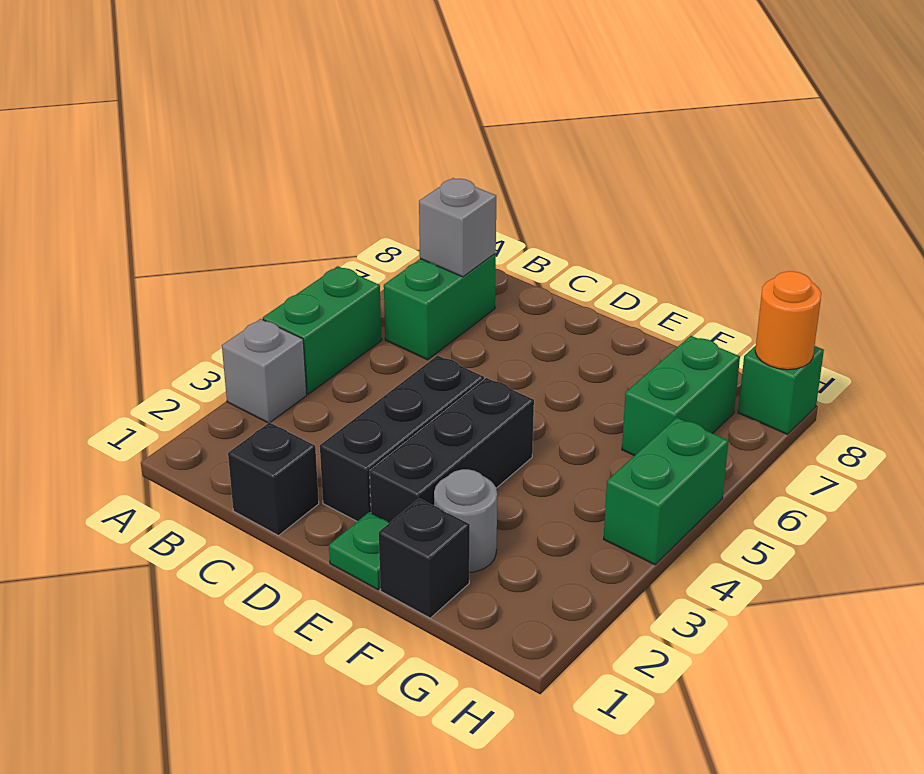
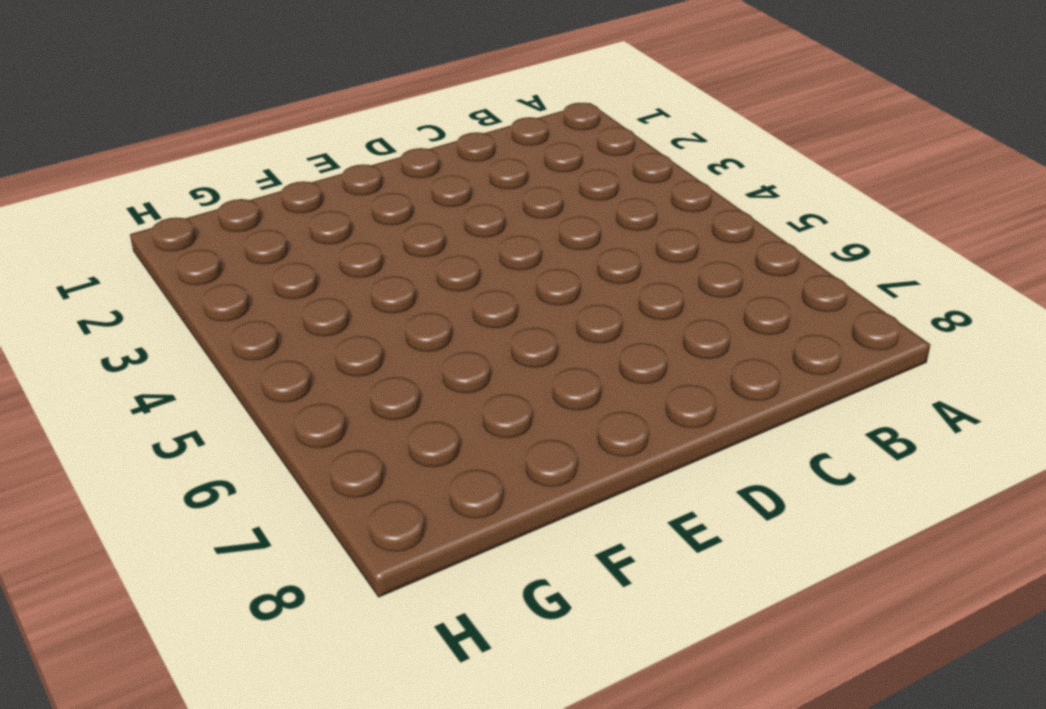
none -> grey brick A3 level 1
none -> green brick A4:A5 level 1
none -> green brick B6:B7 level 1

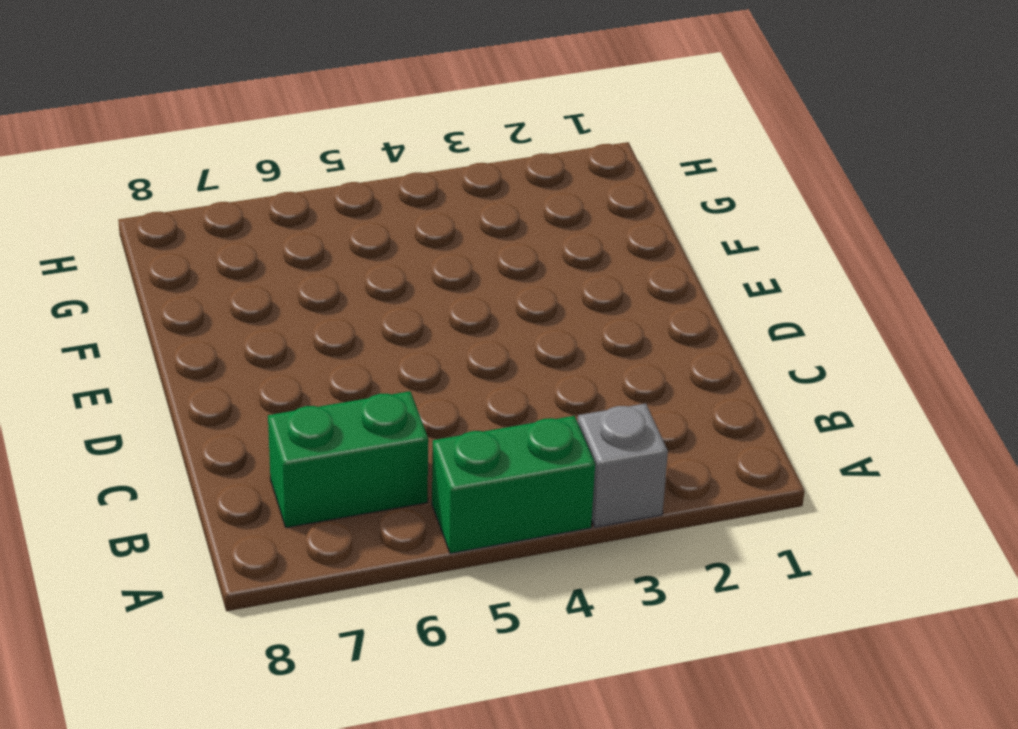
none -> black brick C1 level 1
none -> black brick D2:D4 level 1
none -> green plate E1 level 1

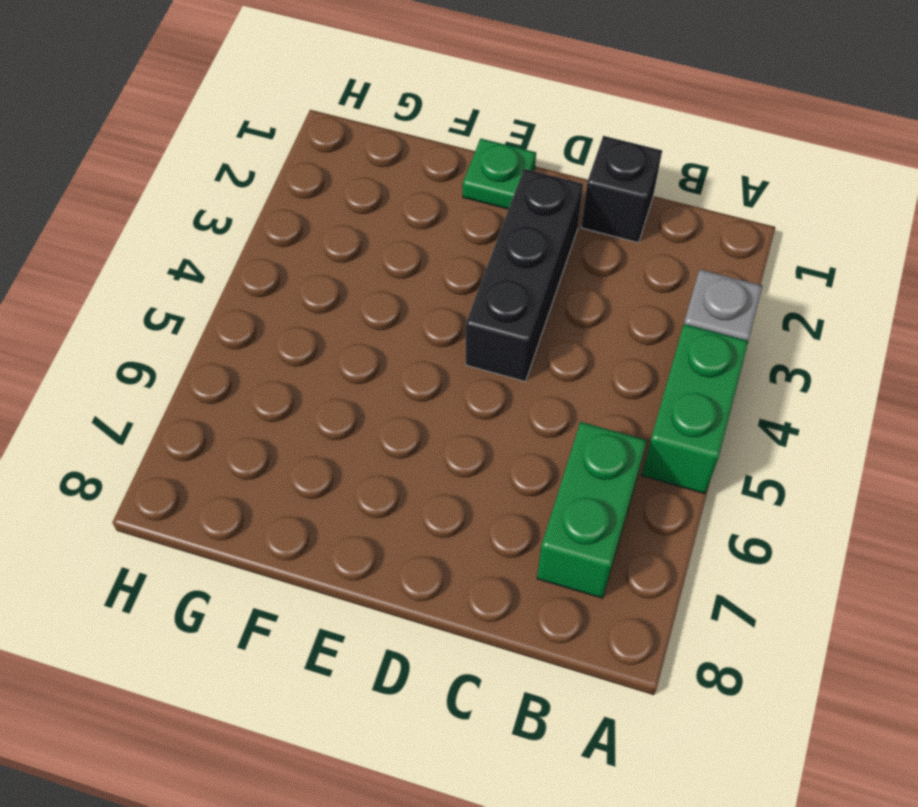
none -> black brick E2:E4 level 1
none -> black brick F1 level 1
none -> grey round brick F2 level 1

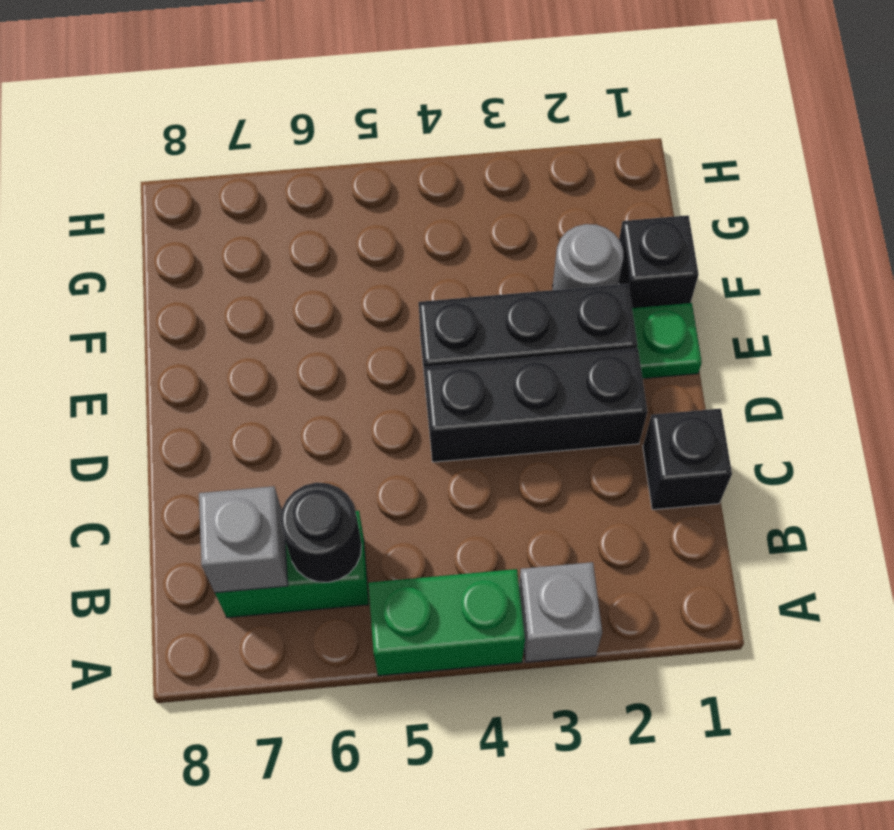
black round brick B6 level 2 -> none
none -> green brick G6:G7 level 1
none -> green brick H4:H5 level 1
none -> green brick H8 level 1

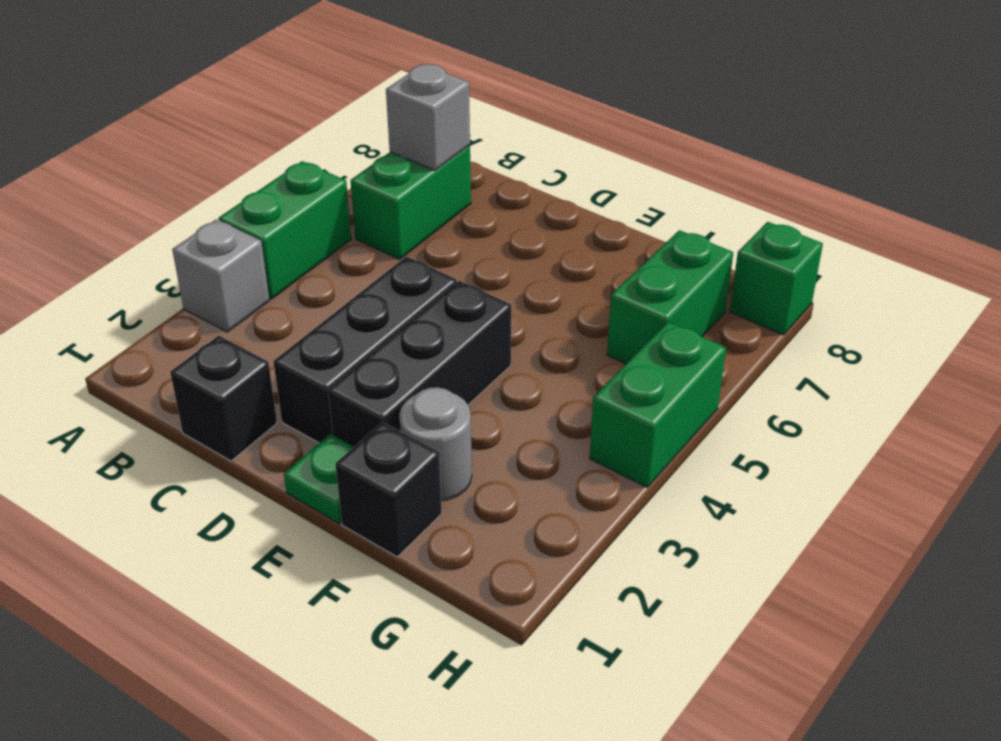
none -> orange round brick H8 level 2

